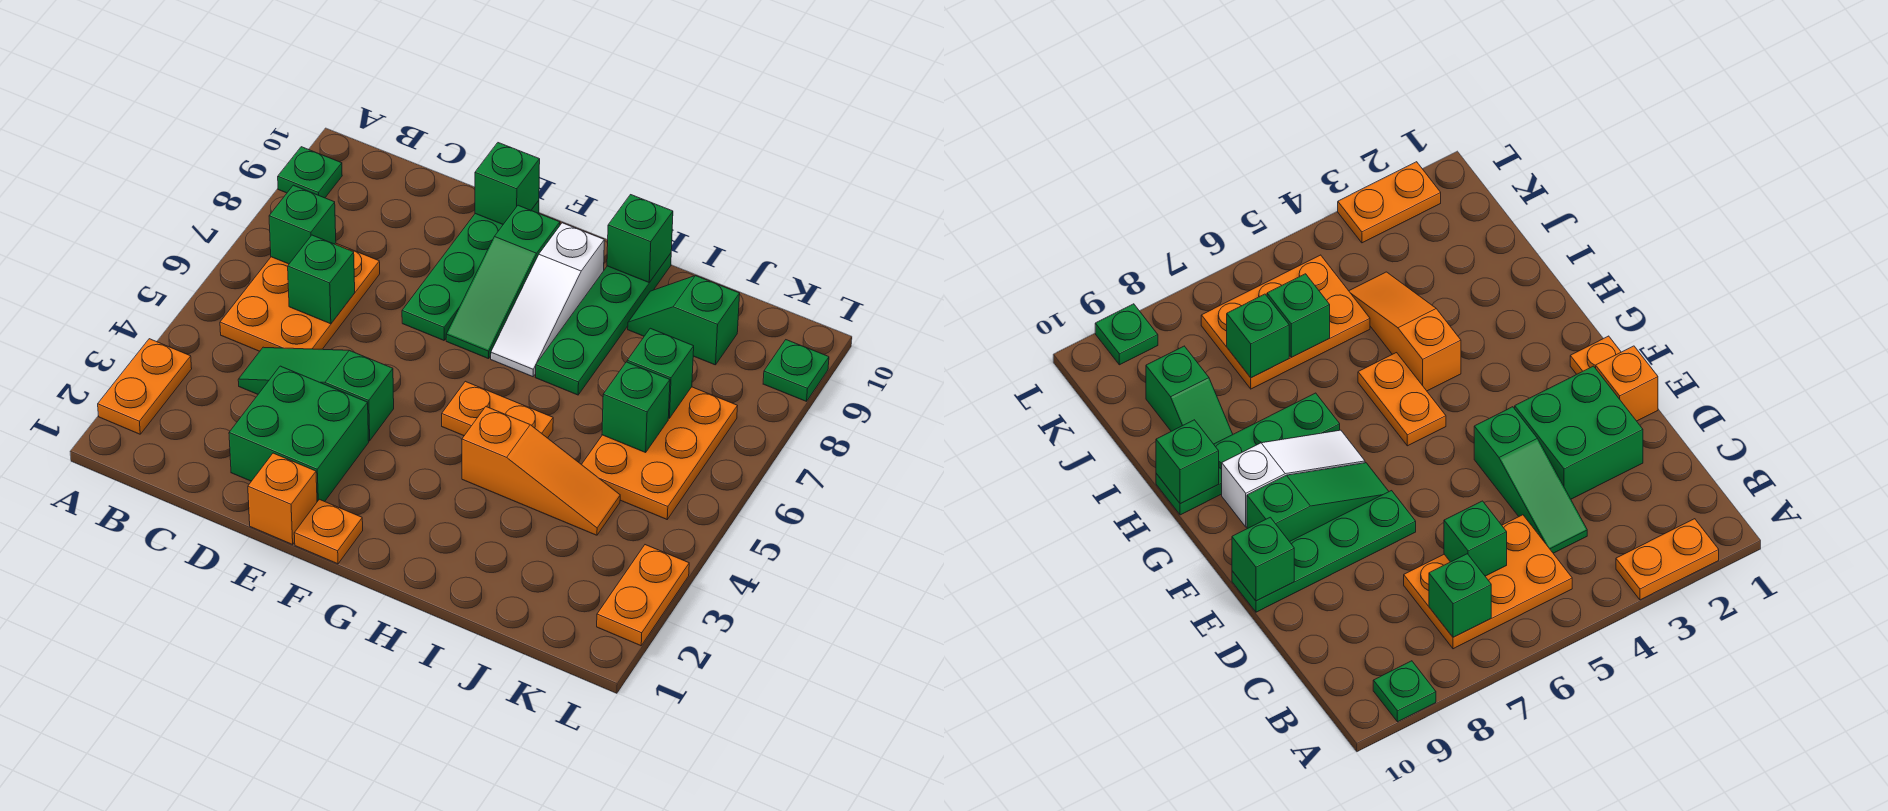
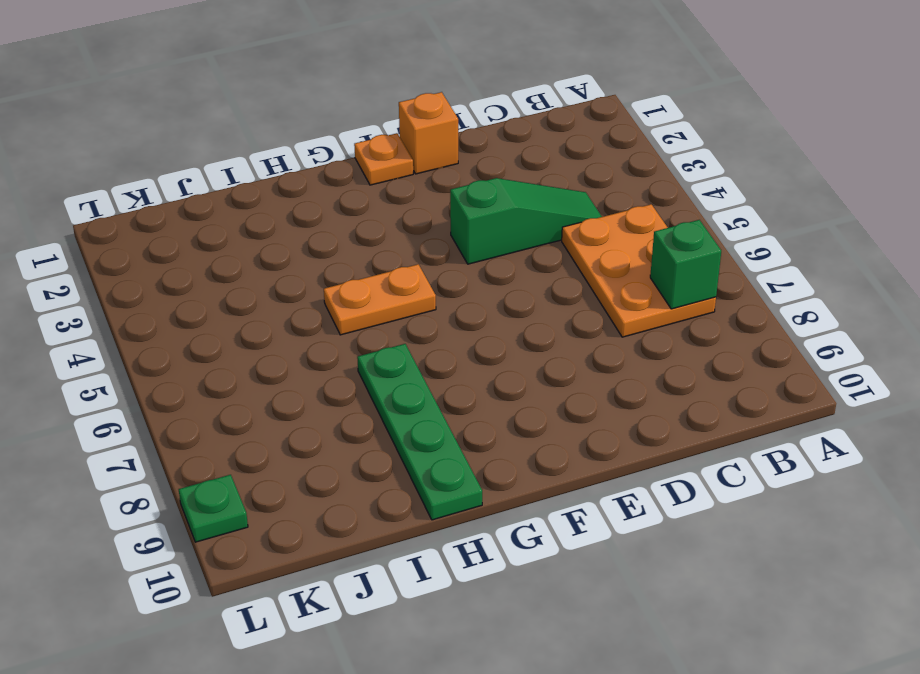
none -> orange plate A2:A3 level 1
none -> green plate A9 level 1
none -> green brick D2:E3 level 1

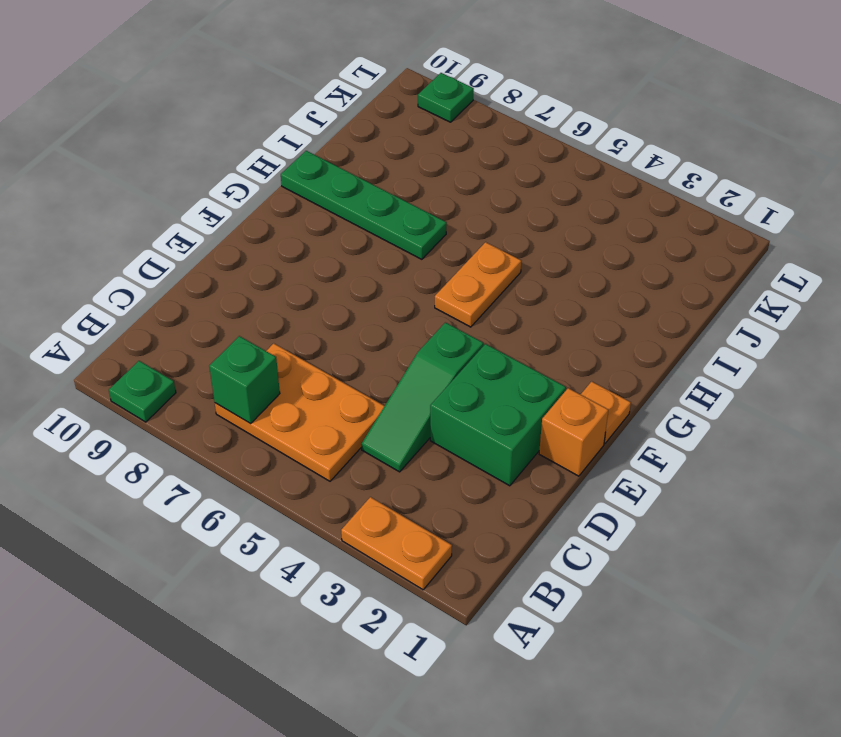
none -> green plate E7:E10 level 1
none -> green slope F7:F9 level 1 top 9
none -> white slope G7:G9 level 1 top 9

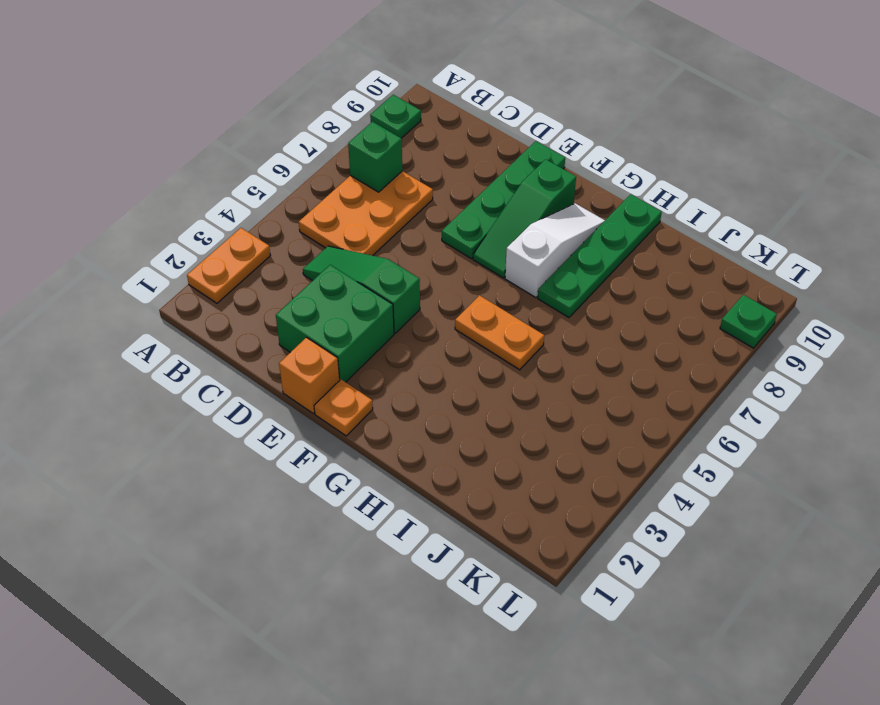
white slope G7:G9 level 1 top 7 -> white slope G7:G9 level 1 top 9
none -> orange slope H4:J4 level 1 top H
none -> green slope I9:J9 level 1 top J
none -> orange plate J5:K7 level 1

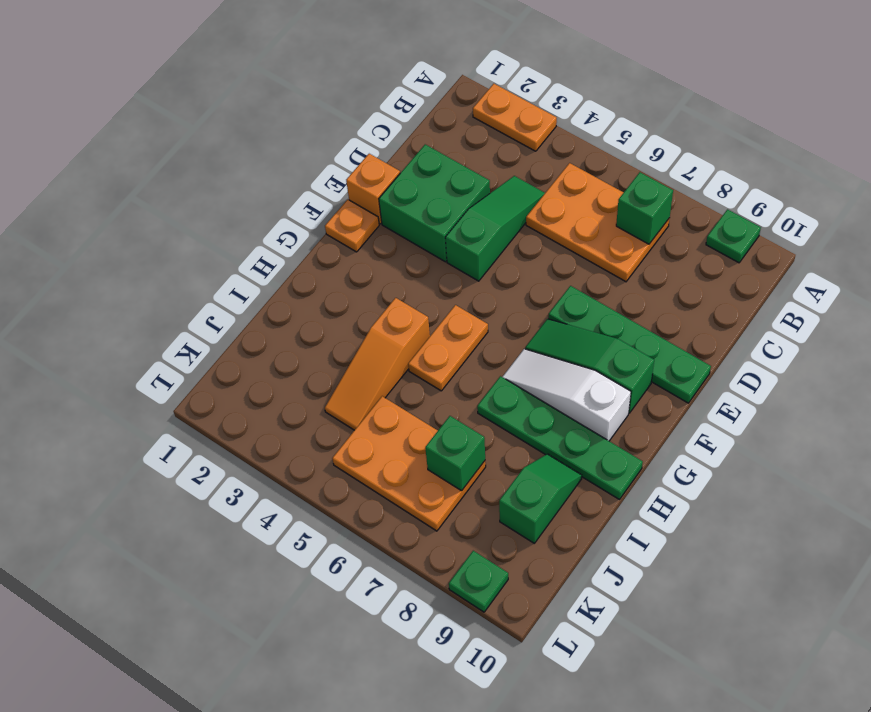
none -> orange plate L2:L3 level 1
none -> green brick C6 level 2
none -> green brick E10 level 2

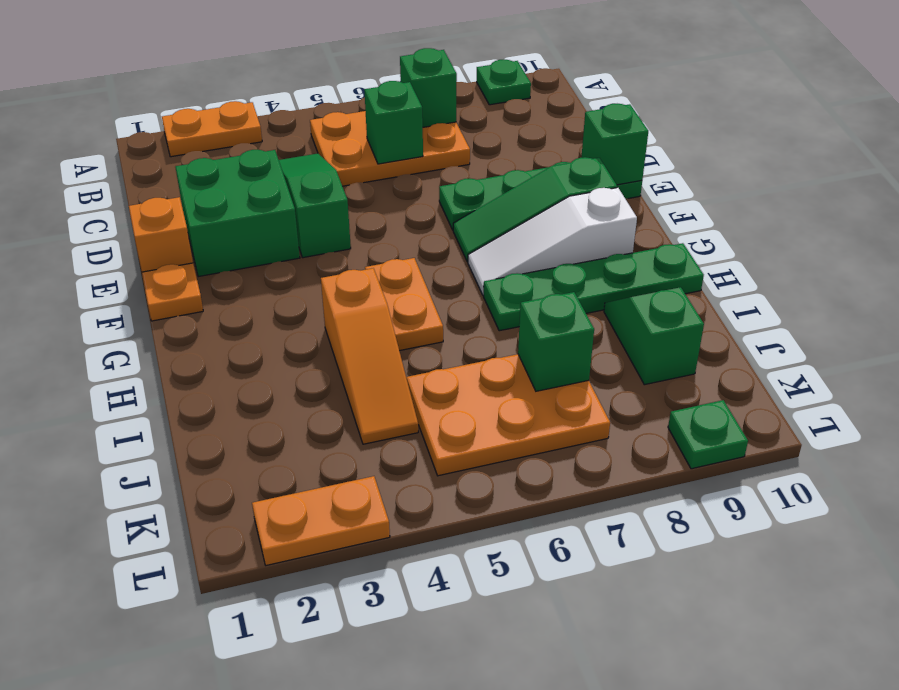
none -> green brick H10 level 2
none -> green brick J6 level 2

